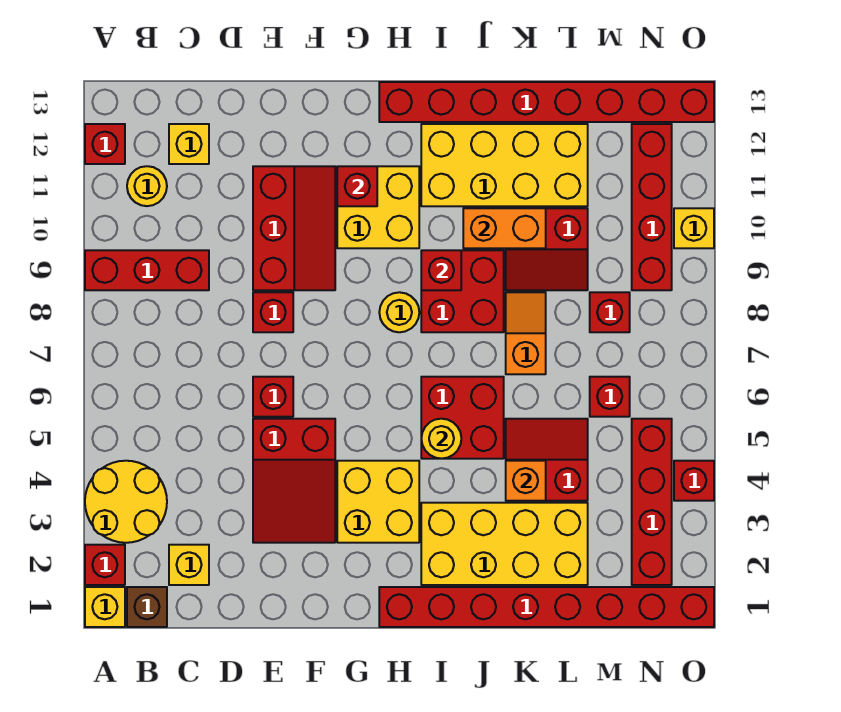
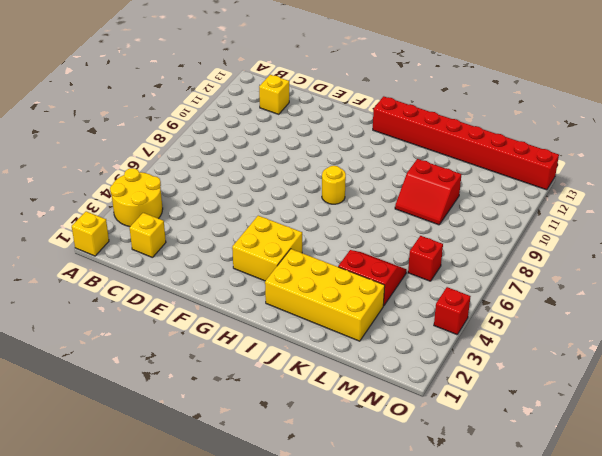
none -> red brick A2 level 1
none -> red brick A9:C9 level 1
none -> red brick A12 level 1
none -> brown brick B1 level 1

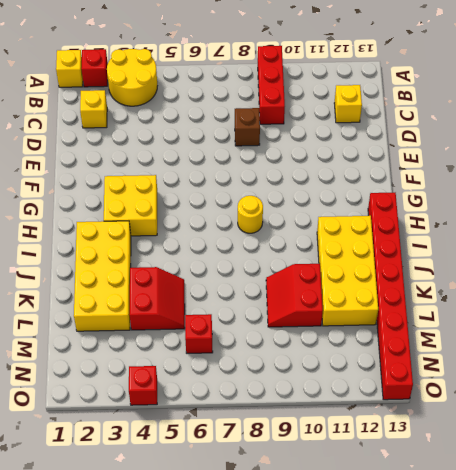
brown brick D8 level 1 -> brown brick B1 level 1
none -> red brick A12 level 1
none -> yellow round brick B11 level 1
none -> red slope E3:F5 level 1 top 5
none -> red brick E6 level 1

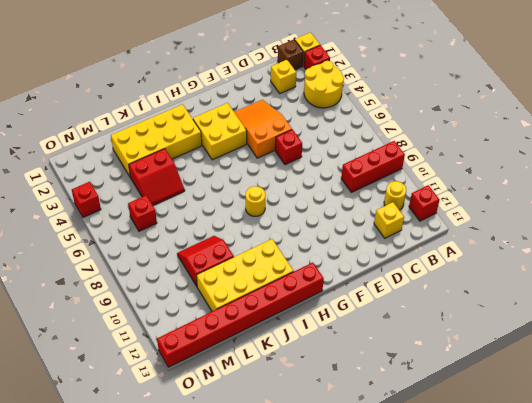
orange slope E3:F5 level 1 top 5 -> red slope E3:F5 level 1 top 5
none -> red brick E8 level 1
none -> red slope E9:F11 level 1 top E
none -> yellow brick G10:H11 level 1
none -> red brick H1:O1 level 1

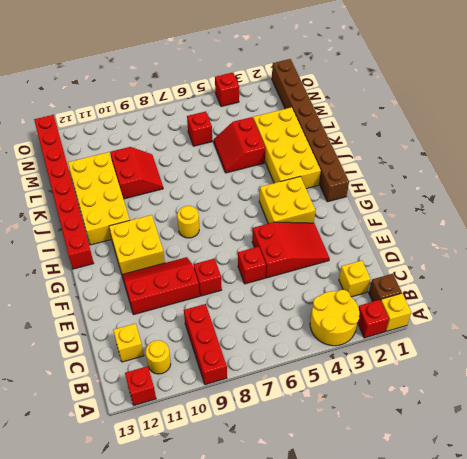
brown brick H1:O1 level 1 -> red brick H1:O1 level 1
none -> red brick I5:J6 level 1
none -> red brick I8:J9 level 1
none -> orange slope K7:K8 level 1 top 7
none -> red brick M8 level 1

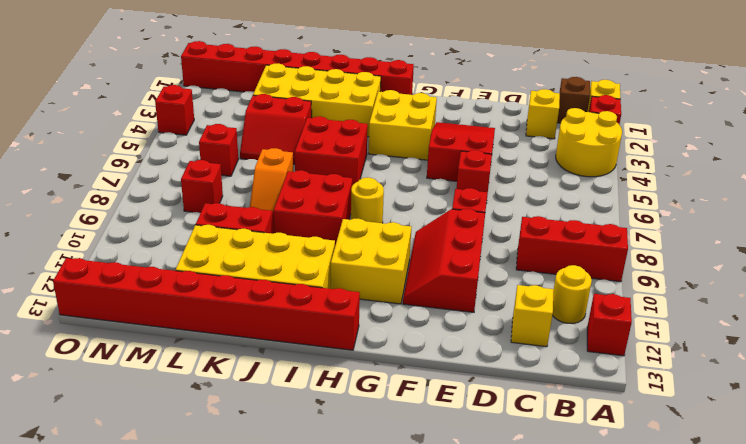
none -> red brick N2:N5 level 1
none -> red brick N9:N12 level 1
none -> yellow brick O10 level 1
none -> red brick G11 level 2

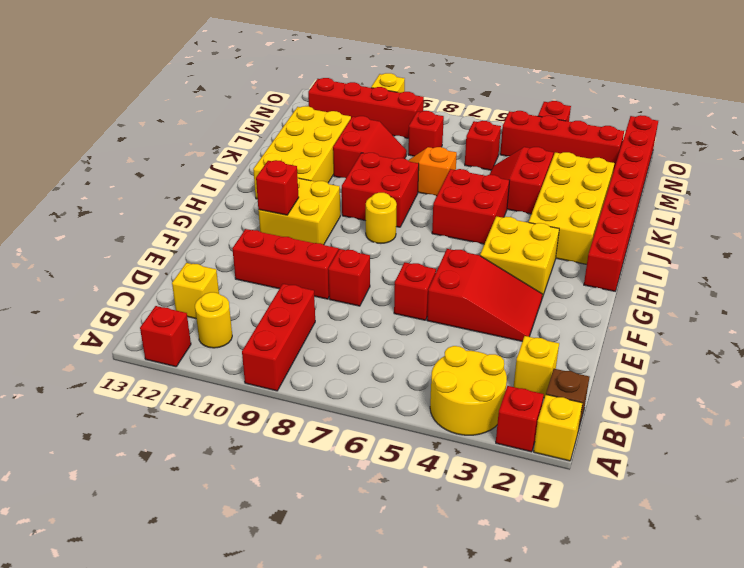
none -> red brick H13:O13 level 1
none -> yellow round brick I5 level 2
none -> red brick I9 level 2
none -> orange brick J10:K10 level 2

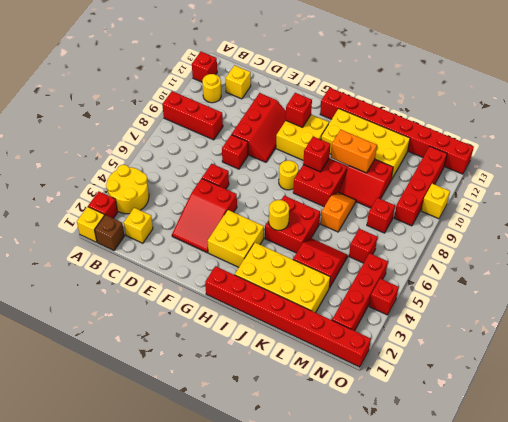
none -> orange brick K4 level 2

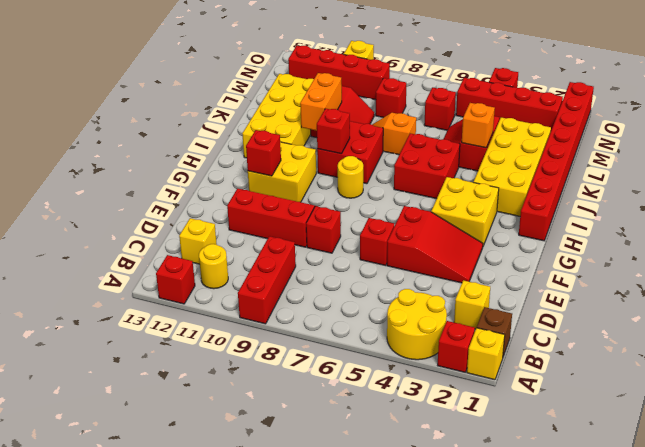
none -> red brick H13:O13 level 1
none -> yellow round brick I5 level 2

